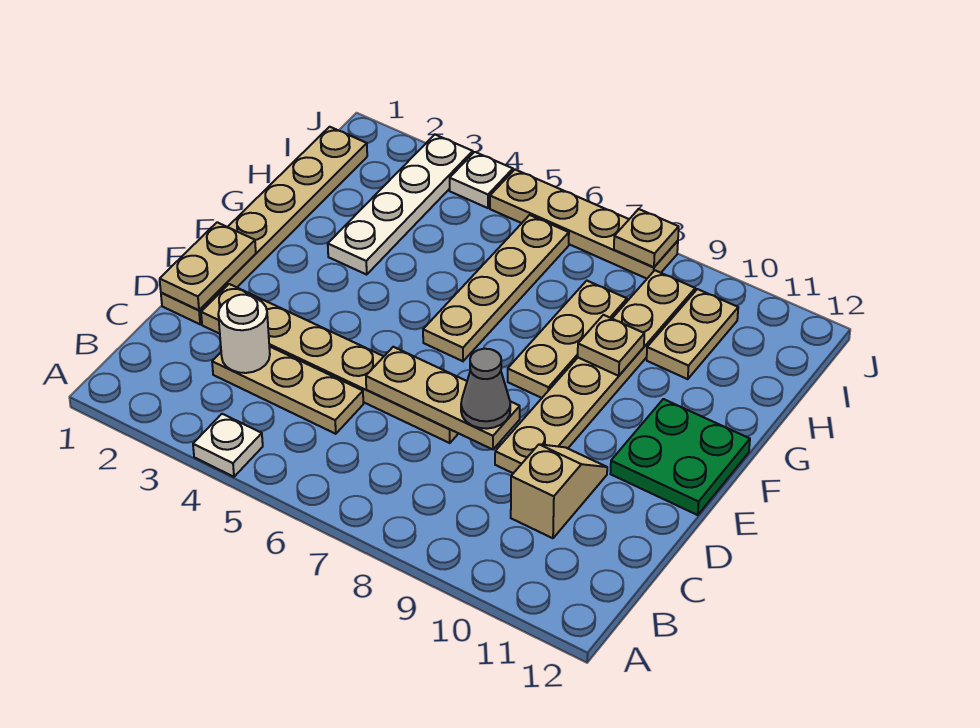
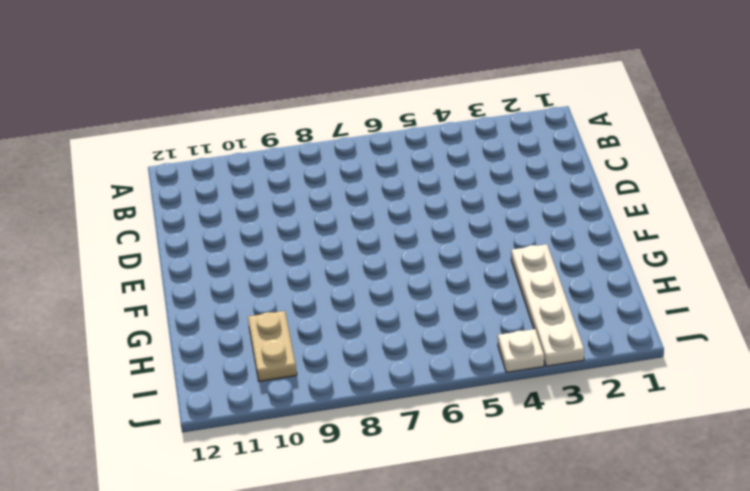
none -> white plate A4 level 1
none -> tan plate C3:C5 level 1
none -> tan slope C10:D10 level 1 top C

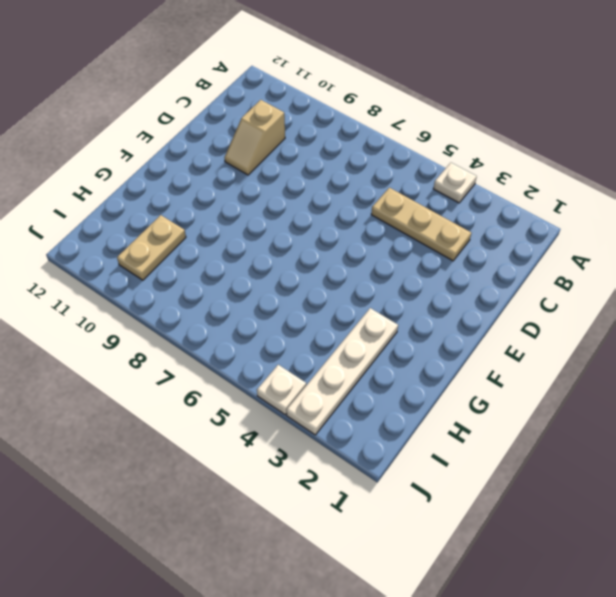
none -> tan plate D1:I1 level 1
none -> tan plate D2:D7 level 1
none -> tan plate D9:I9 level 1

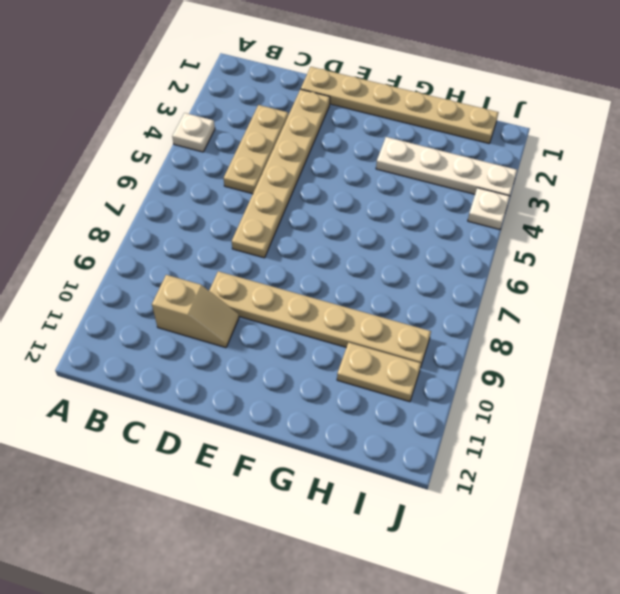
none -> green plate E11:F12 level 1
none -> tan plate F6:I6 level 1
none -> tan plate F8:H8 level 1

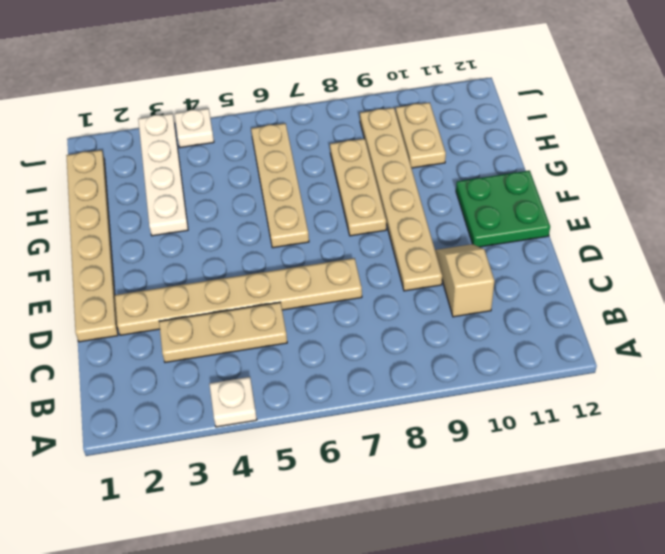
none -> tan plate J5:J8 level 1
none -> white round brick C3 level 2
none -> tan plate D1:E1 level 2

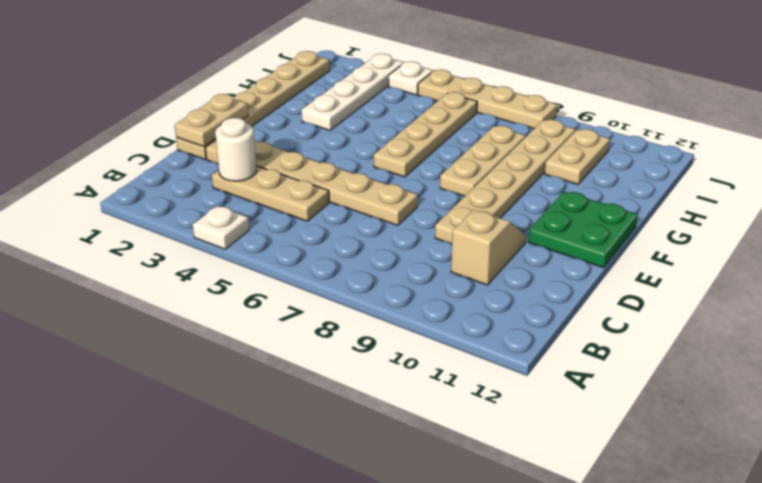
none -> tan plate D6:D8 level 2
none -> tan plate G9 level 2
none -> tan plate J8 level 2

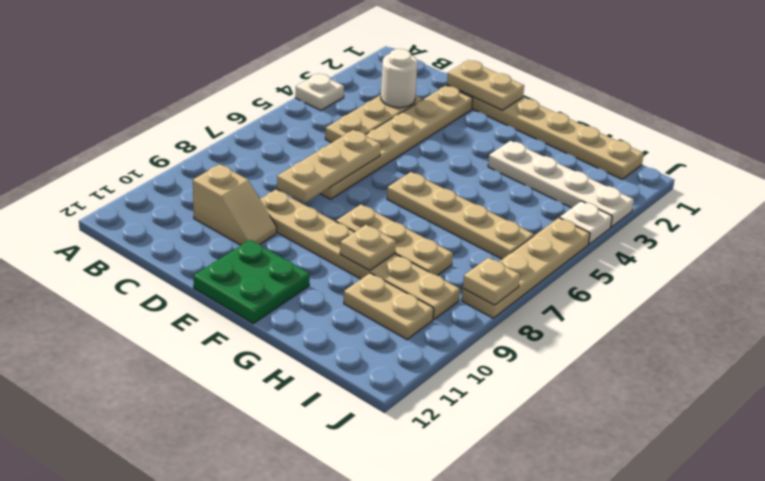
none -> grey cone D8 level 3

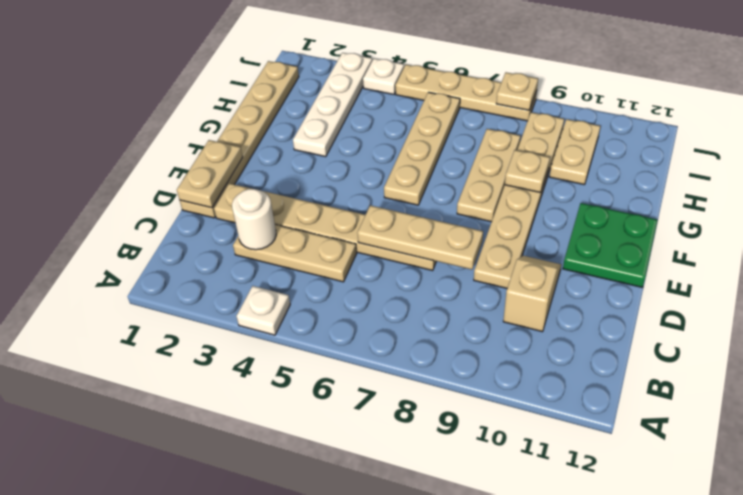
none -> grey cone D8 level 3

